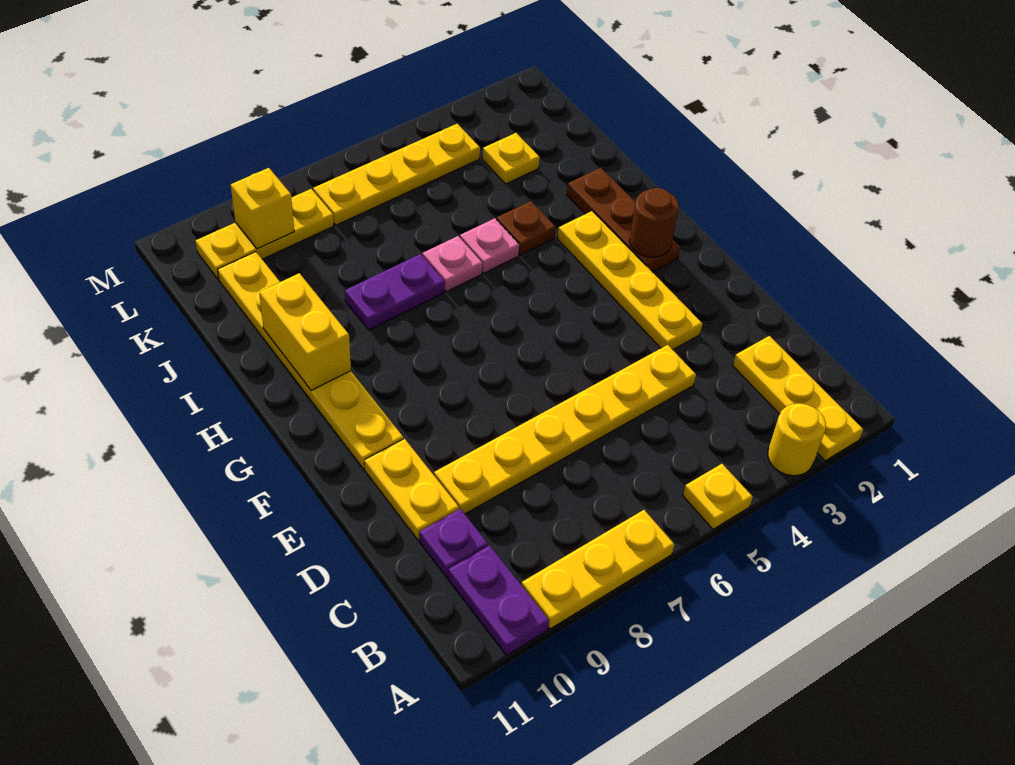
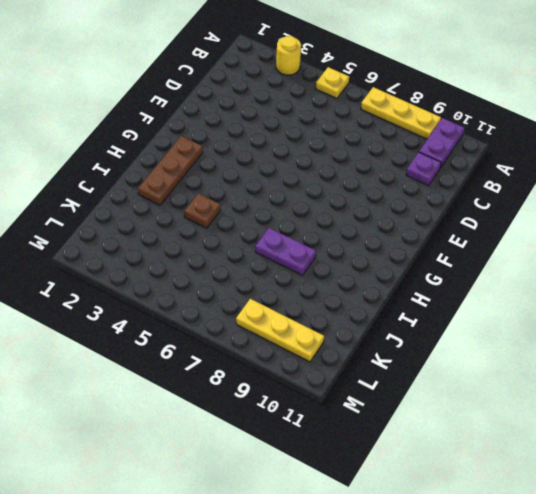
none -> yellow plate A2:C2 level 1
none -> yellow plate D4:D9 level 1
none -> yellow plate D10:E10 level 1

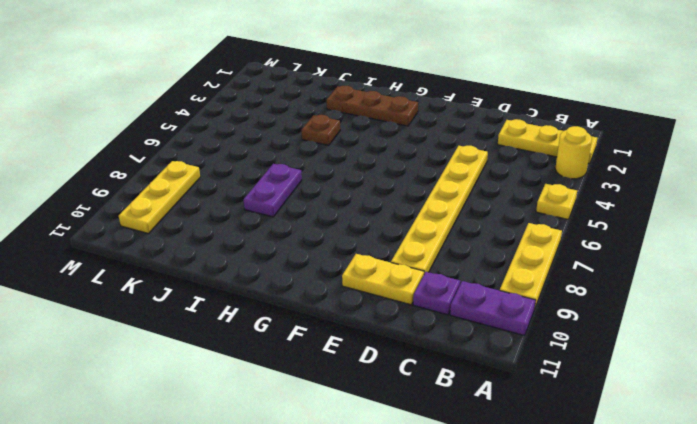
none -> yellow plate E3:H3 level 1
none -> yellow plate F10:K10 level 1
none -> pink plate I5 level 1

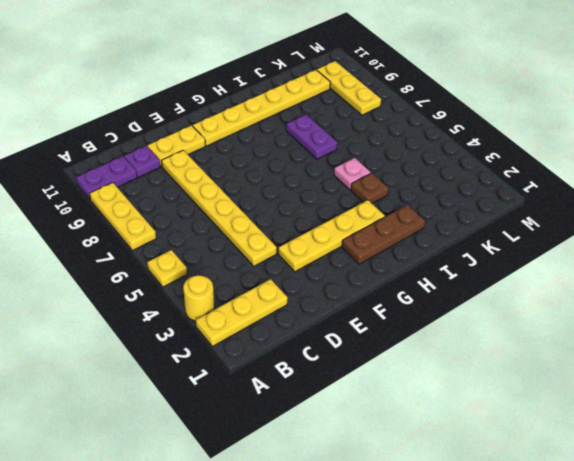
none -> pink plate I6 level 1
none -> yellow plate K3 level 1
none -> yellow plate L4:L7 level 1

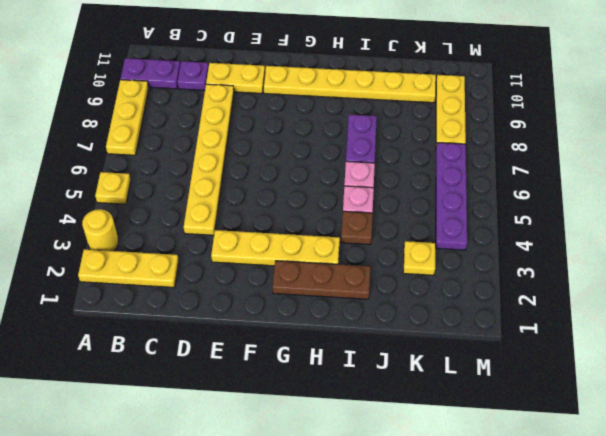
purple plate L4:L7 level 1 -> yellow plate L4:L7 level 1
none -> brown round brick G2 level 2
none -> yellow brick H10:I10 level 2
none -> yellow brick L9 level 2

